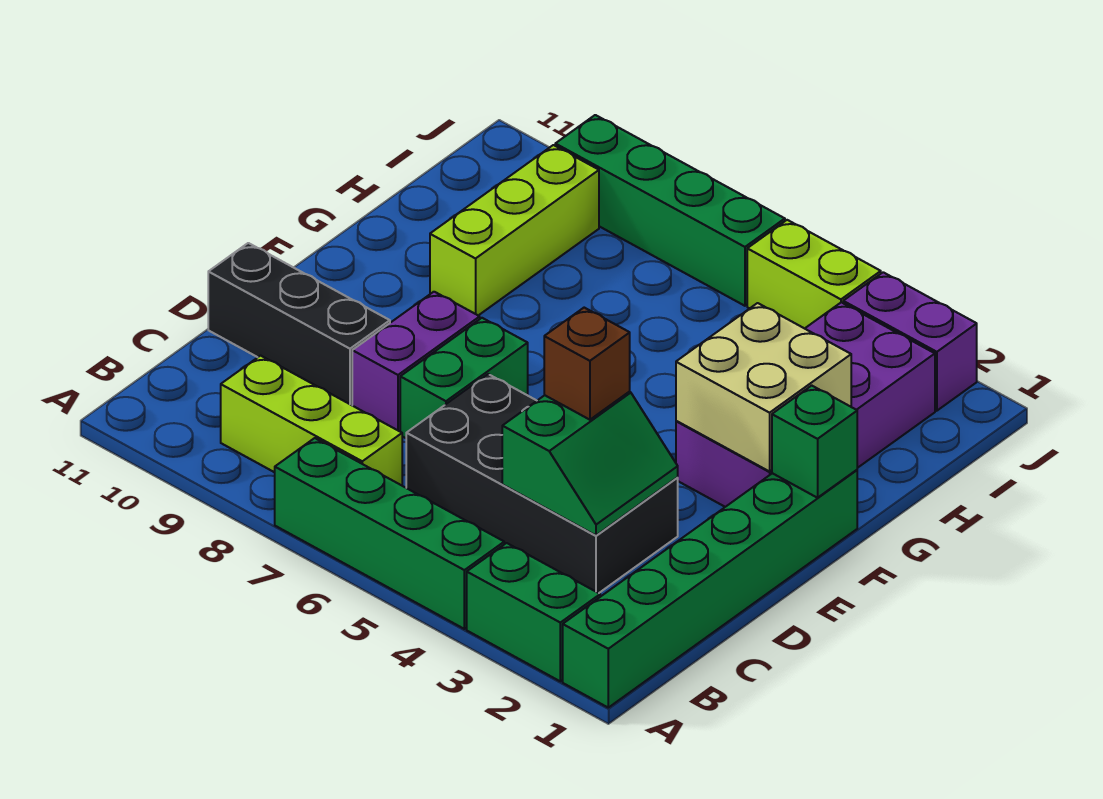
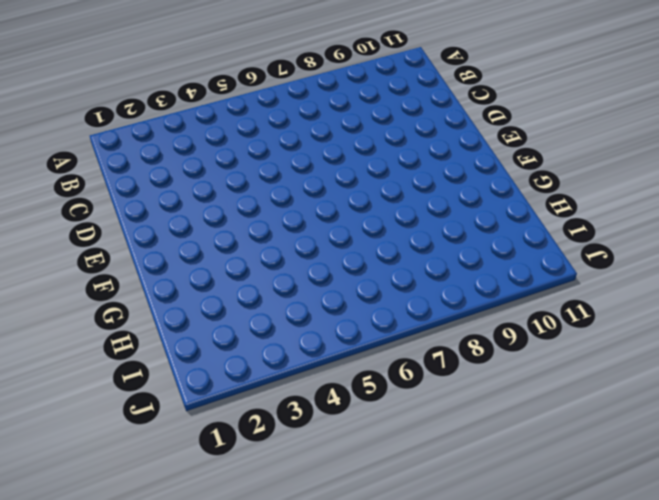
none -> green brick A1:F1 level 1
none -> green brick A2:A3 level 1
none -> green brick A4:A7 level 1

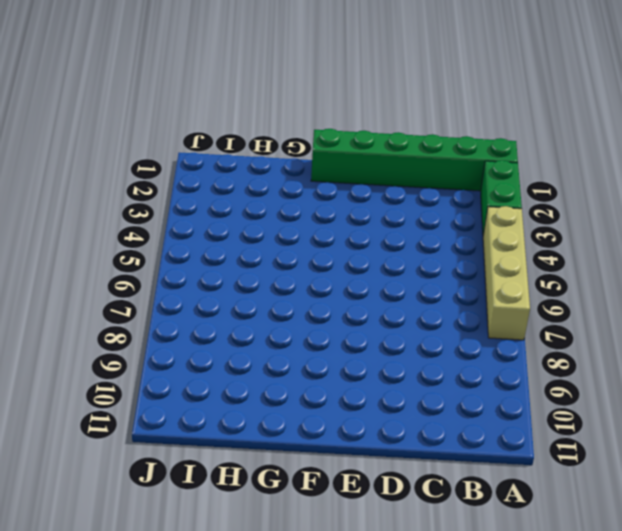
tan brick A4:A7 level 1 -> green brick A4:A7 level 1
none -> lime brick B7:B9 level 1
none -> black brick C3:D6 level 1
none -> green brick D7:E7 level 1

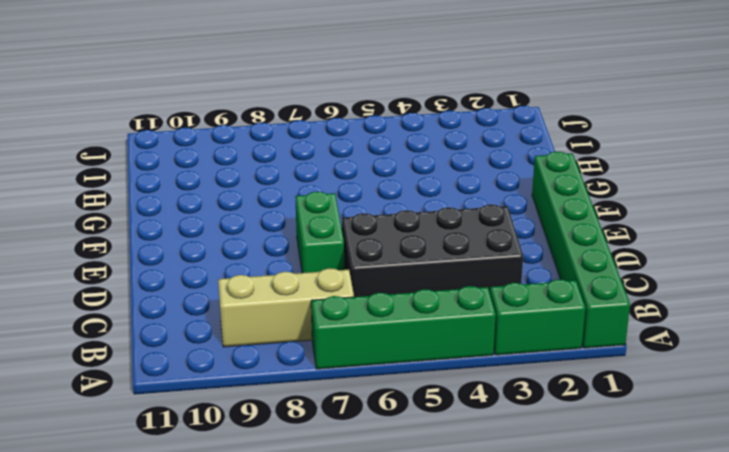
tan brick B7:B9 level 1 -> lime brick B7:B9 level 1
none -> purple brick D8:E8 level 1
none -> black brick D9:D11 level 1
none -> purple brick F2:I3 level 1

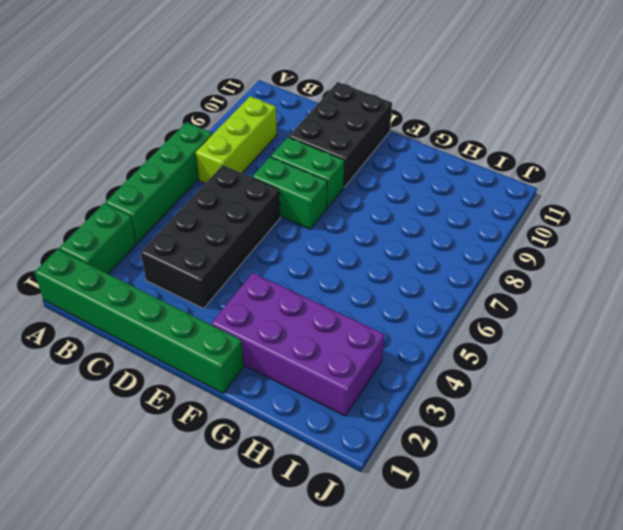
green brick D8:E8 level 1 -> purple brick D8:E8 level 1
black brick D9:E11 level 1 -> black brick D9:D11 level 1
none -> lime brick G9:I9 level 1
none -> purple brick J2:J3 level 1
none -> lime brick J4:J5 level 1

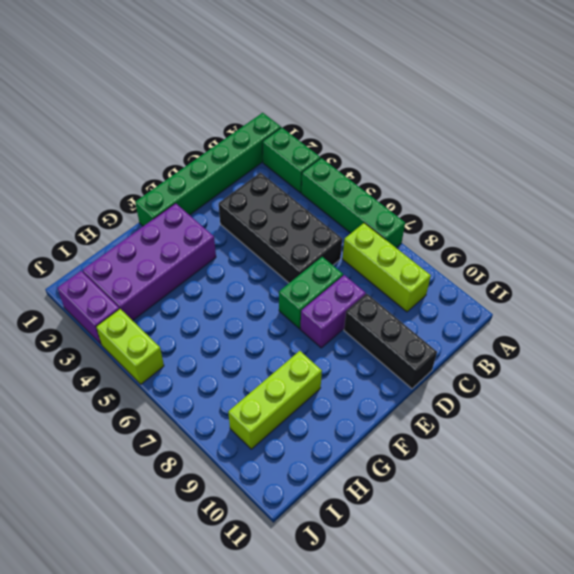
none -> green brick J6:J9 level 1
none -> green slope C3:D4 level 2 top 4
none -> green brick F1 level 2

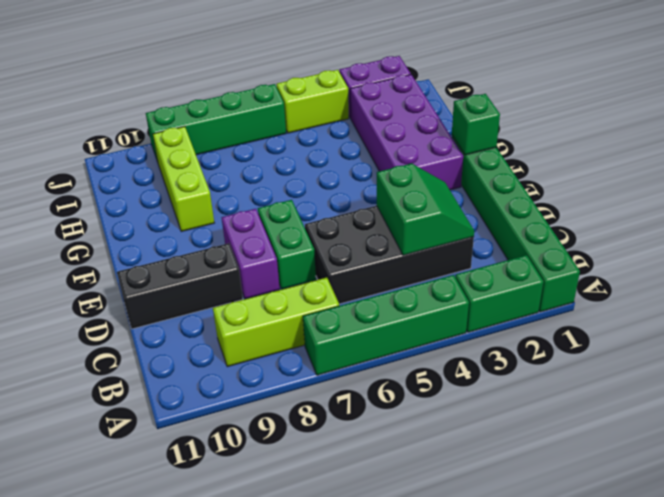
none -> tan brick F2:G3 level 2
none -> brown brick D4 level 3

